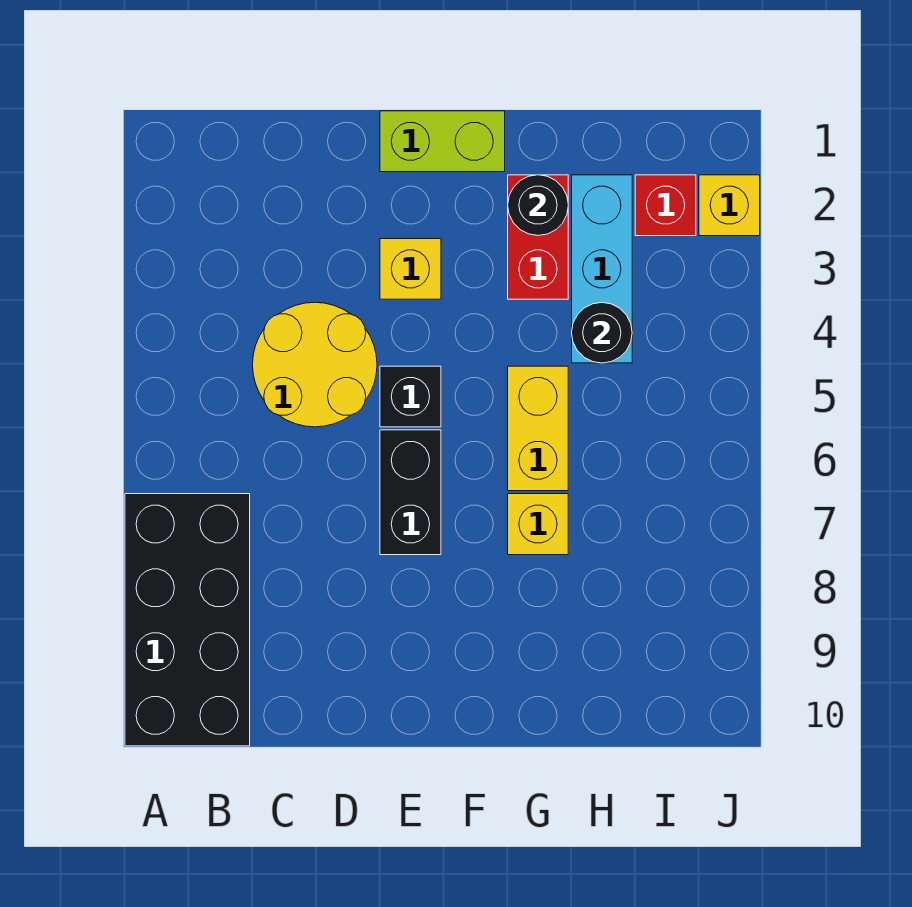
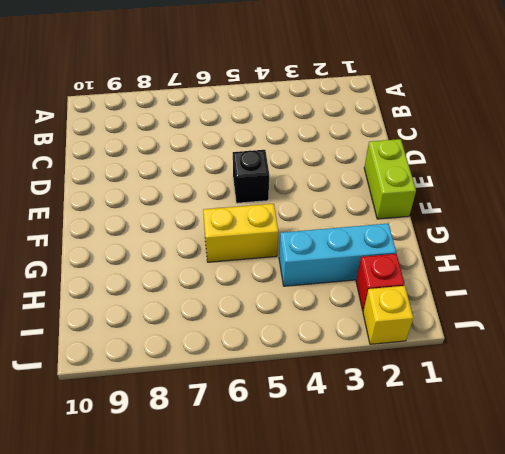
none -> black brick A7:B10 level 1
none -> yellow round brick C4:D5 level 1
none -> yellow brick E3 level 1

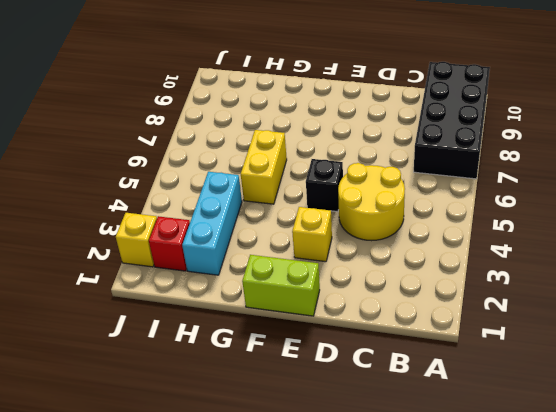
none -> black brick E6:E7 level 1
none -> red brick G2:G3 level 1
none -> yellow brick G7 level 1

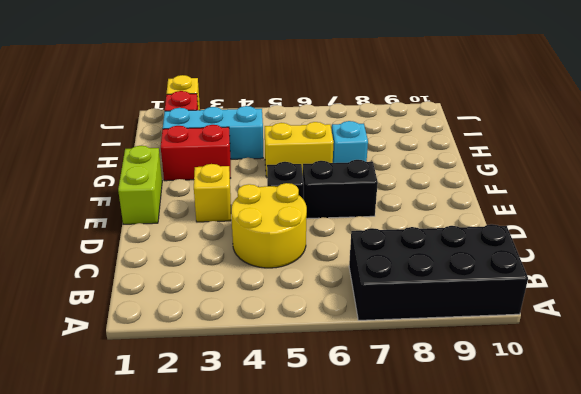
cyan brick G7 level 1 -> yellow brick G7 level 1
none -> black round brick G2 level 2
none -> black round brick H4 level 2

